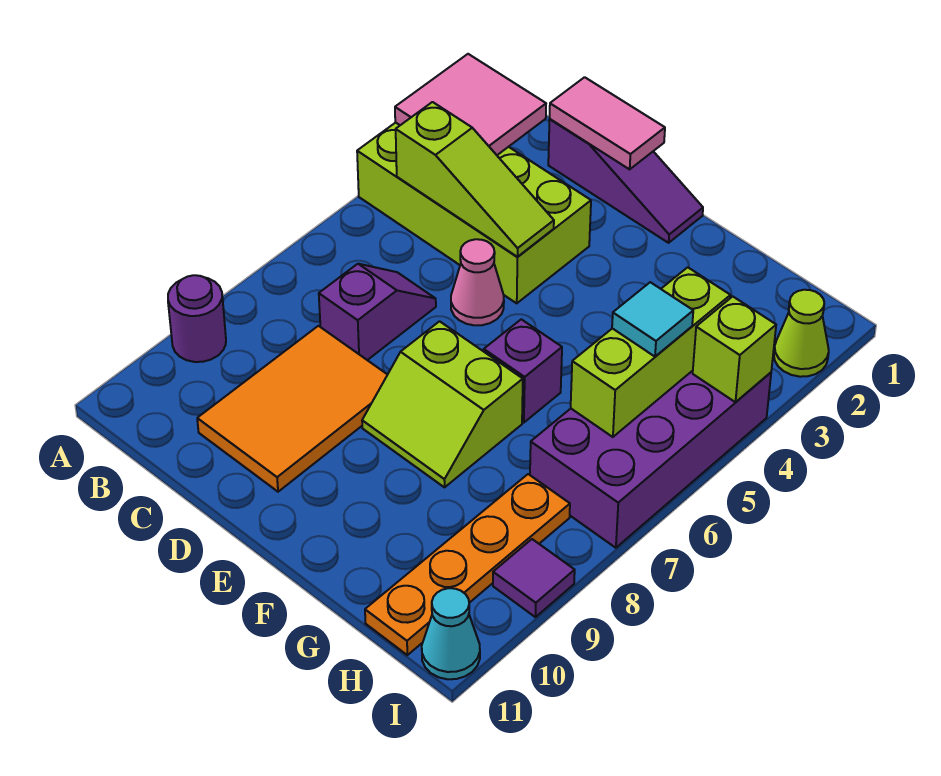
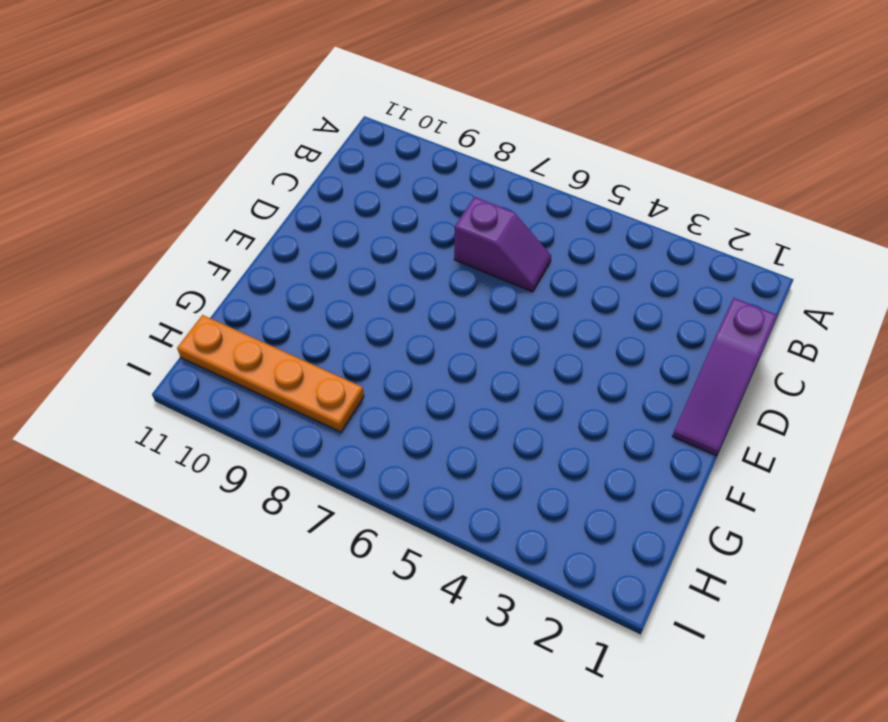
none -> lime brick A3:D4 level 1
none -> purple round brick A9 level 1
none -> orange tile C8:D10 level 1

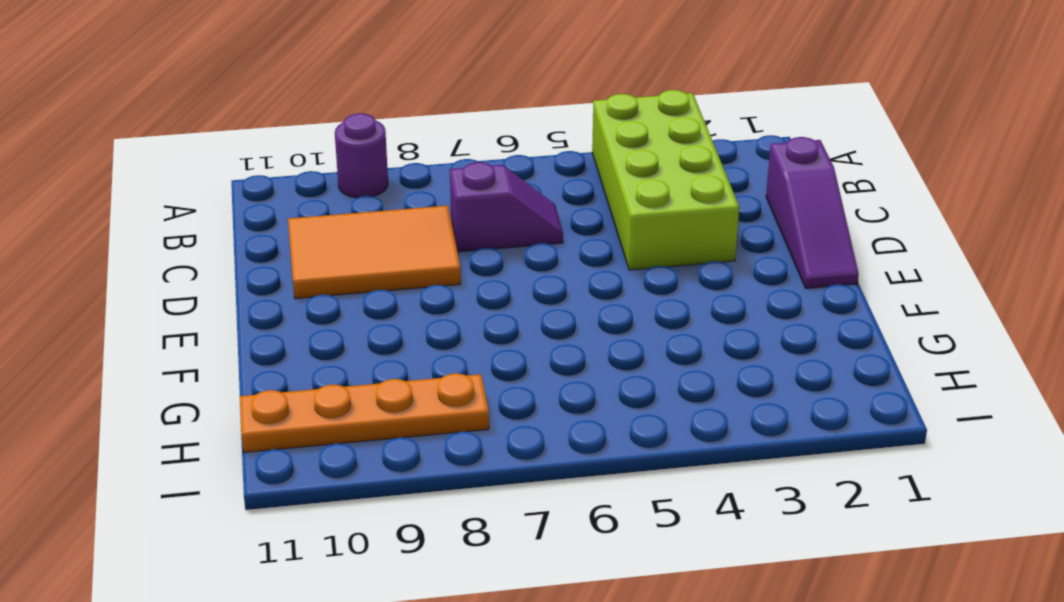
none -> pink cone D5 level 1
none -> lime slope E7:F8 level 1 top 7
none -> purple brick F6 level 1

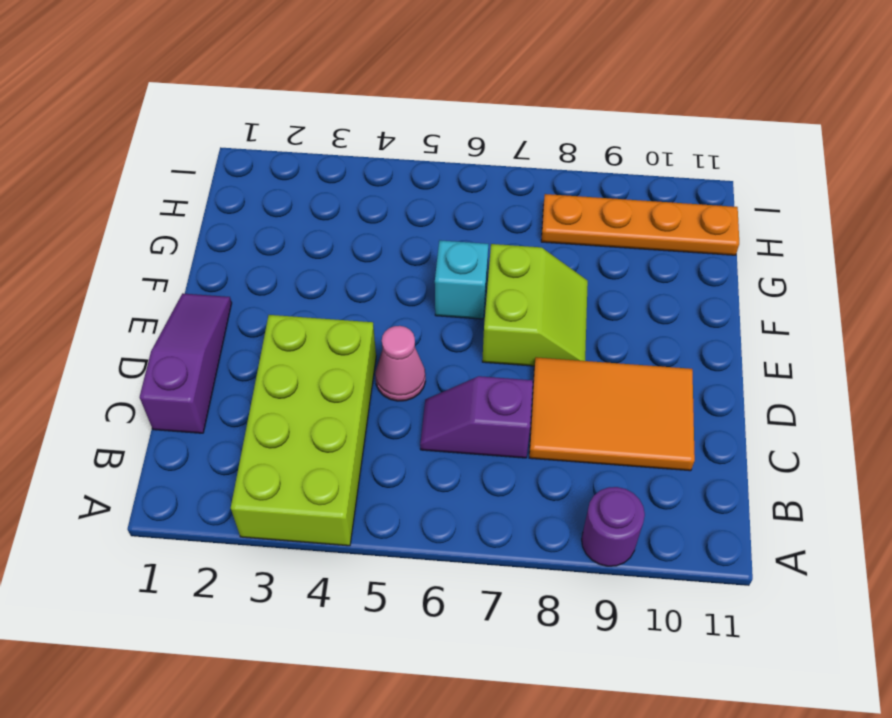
cyan brick F6 level 1 -> purple brick F6 level 1
none -> purple brick H4:I7 level 1
none -> lime cone I2 level 1
none -> purple tile I9 level 1

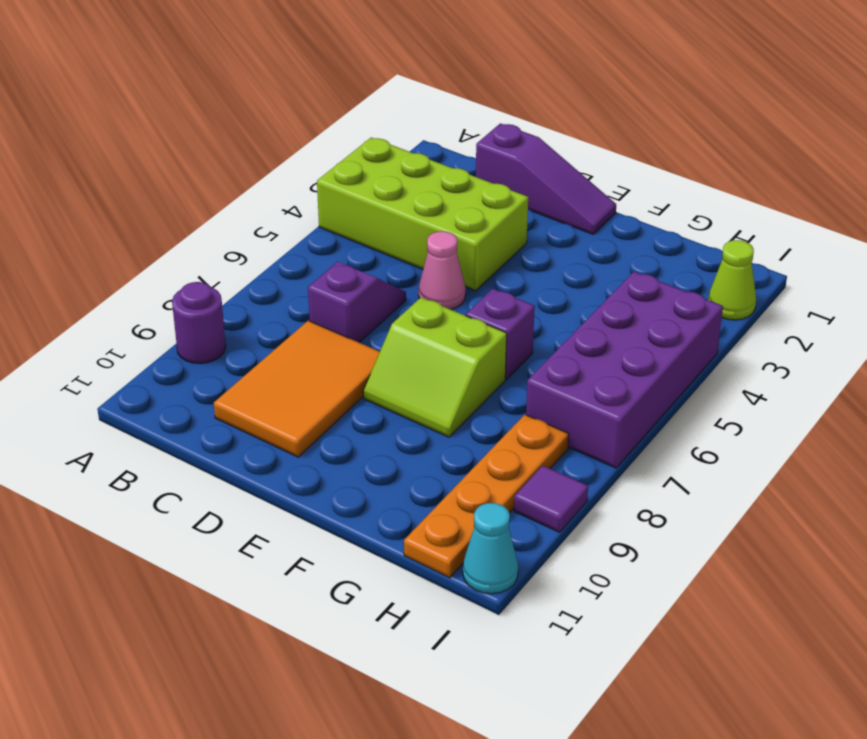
none -> pink tile A2:B3 level 2
none -> lime slope B4:D4 level 2 top B
none -> pink tile C1:D1 level 2

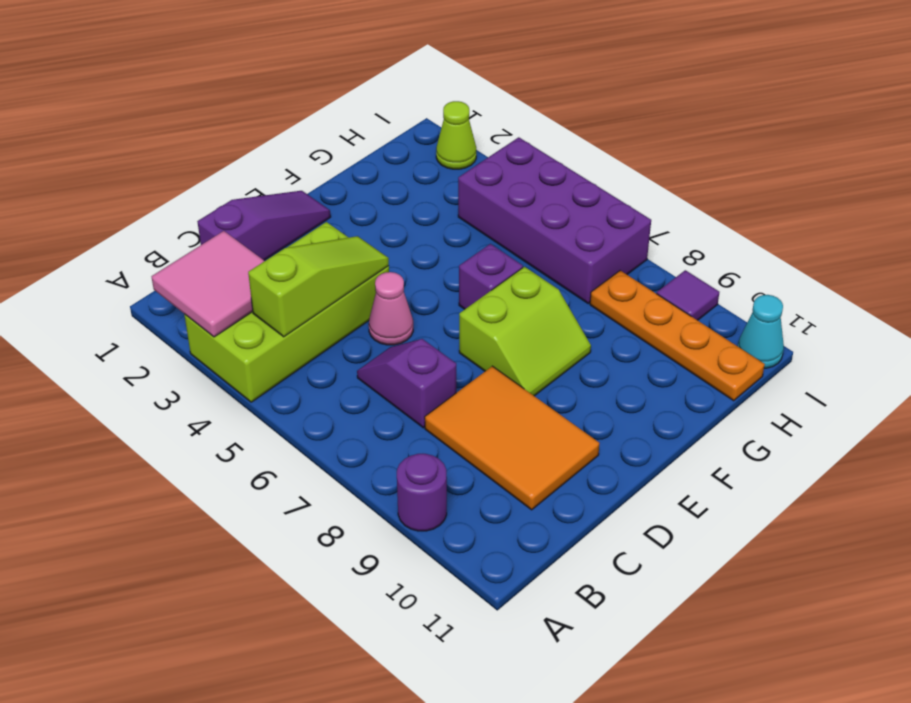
none -> pink tile C1:D1 level 2
none -> lime brick H4:H6 level 2
none -> lime brick I4 level 2

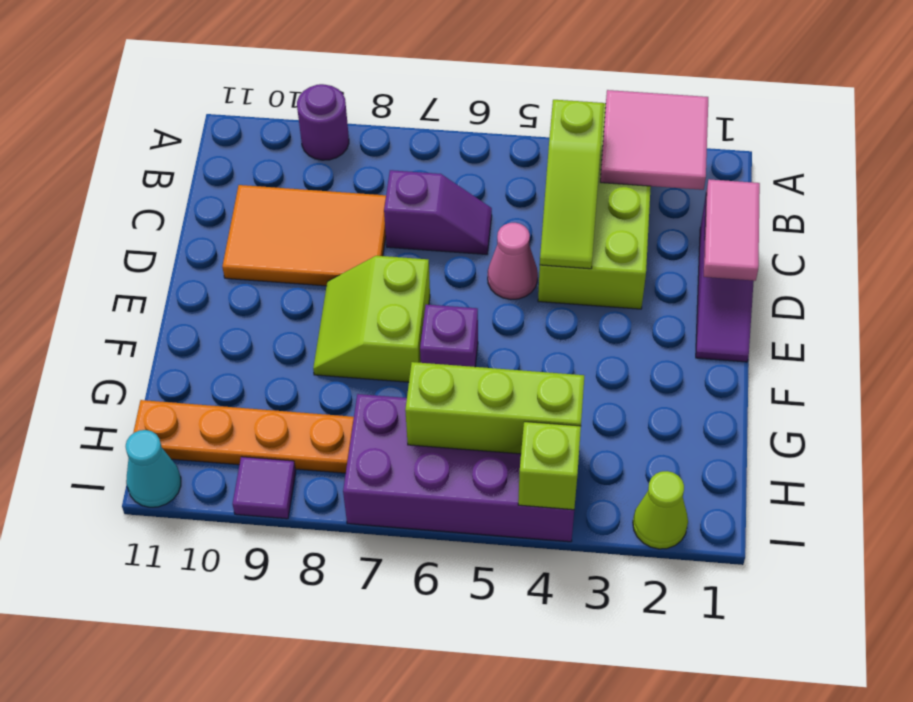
none -> cyan tile H5 level 3

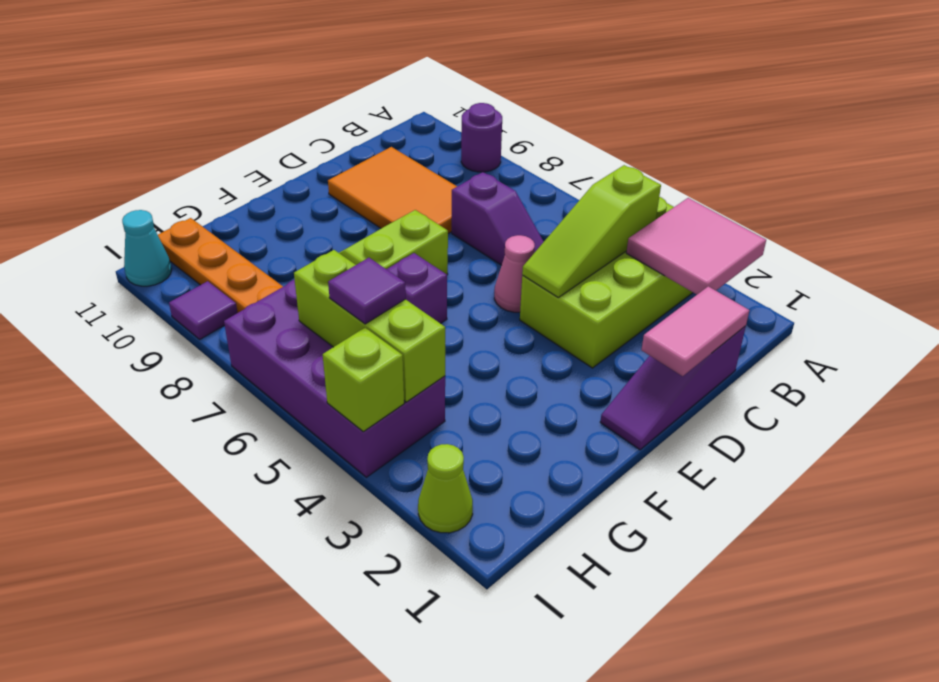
purple tile H5 level 3 -> cyan tile H5 level 3

